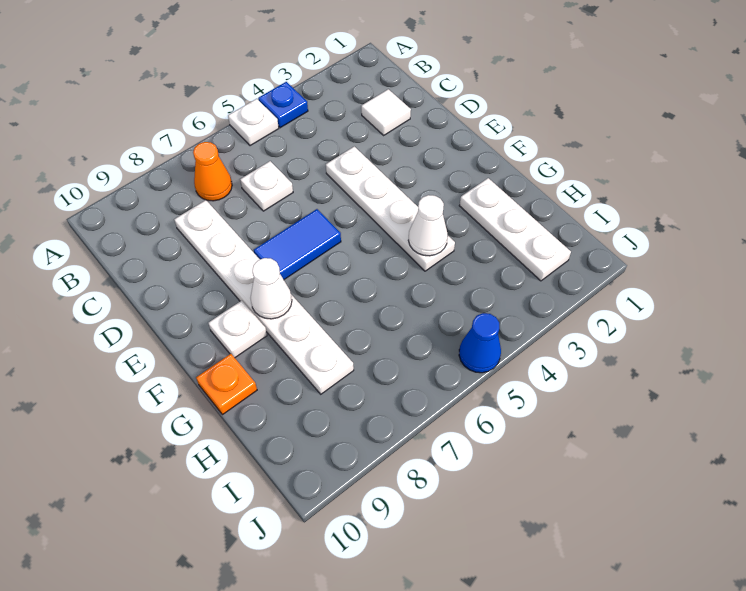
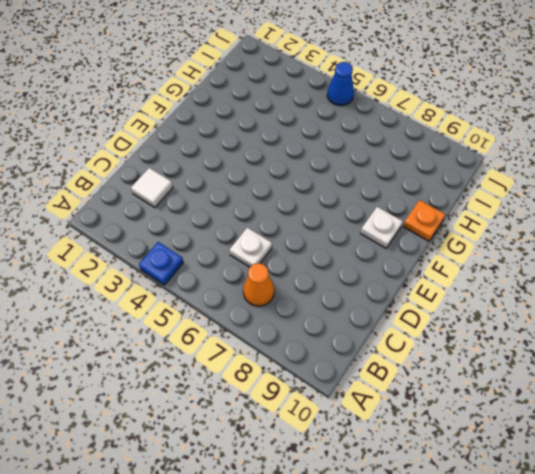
none -> white plate A5 level 1
none -> white plate C8:H8 level 1
none -> white plate D4:G4 level 1

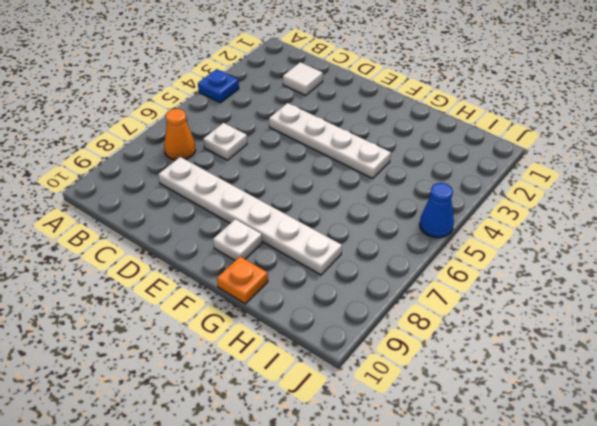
none -> white plate A5 level 1
none -> blue tile E6:E7 level 1
none -> white plate G2:I2 level 1

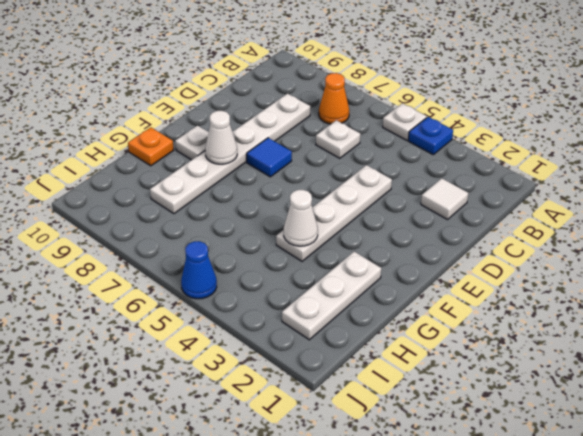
blue tile E7 level 1 -> blue tile E6:E7 level 1

